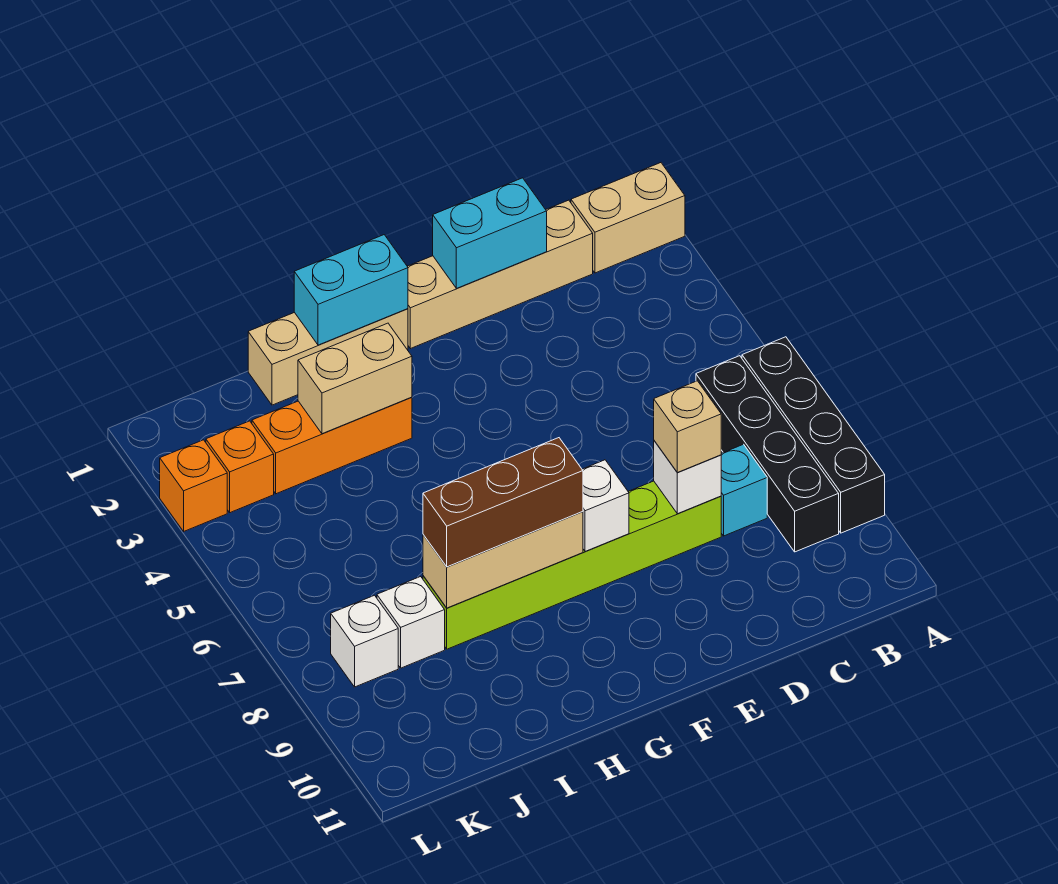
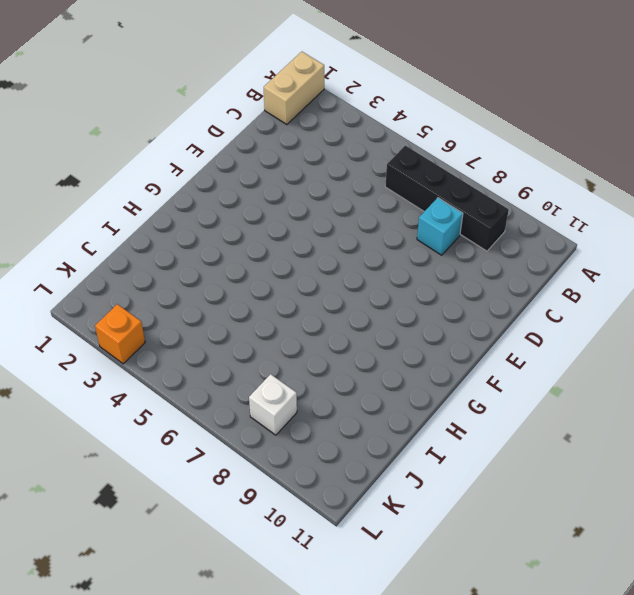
none -> black brick A6:A9 level 1
none -> tan brick C1:F1 level 1
none -> lime brick D8:I8 level 1

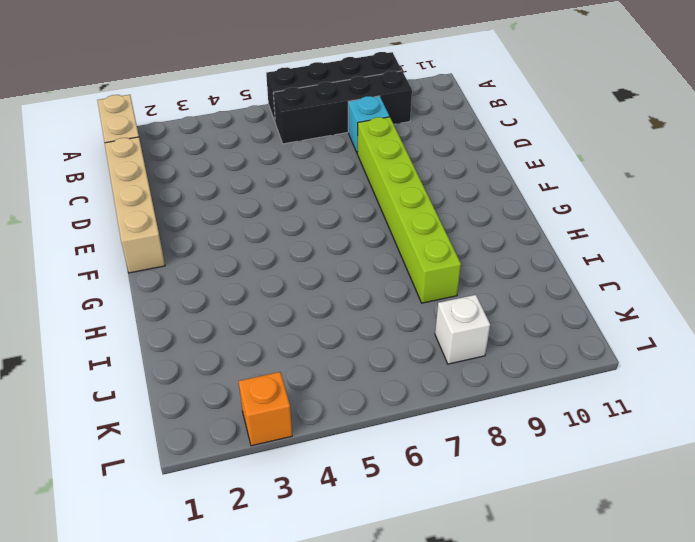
none -> tan brick G1:I1 level 1
none -> orange brick H3:J3 level 1
none -> white brick J8 level 1

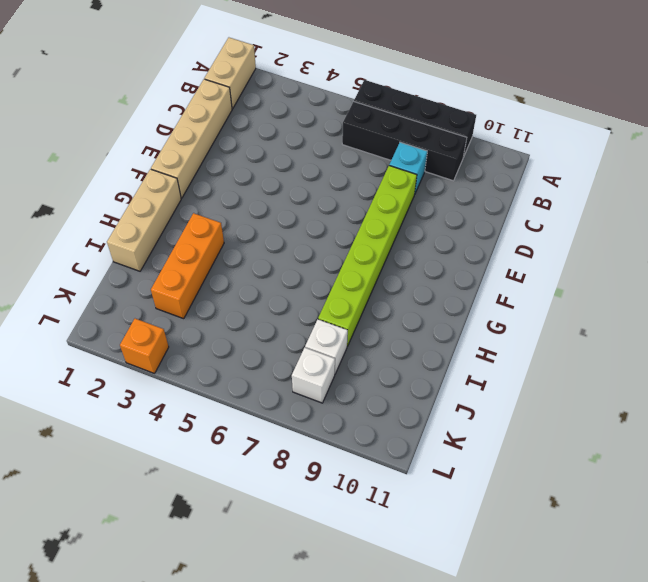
none -> orange brick K3 level 1
none -> cyan brick D1:E1 level 2
none -> white brick D8 level 2

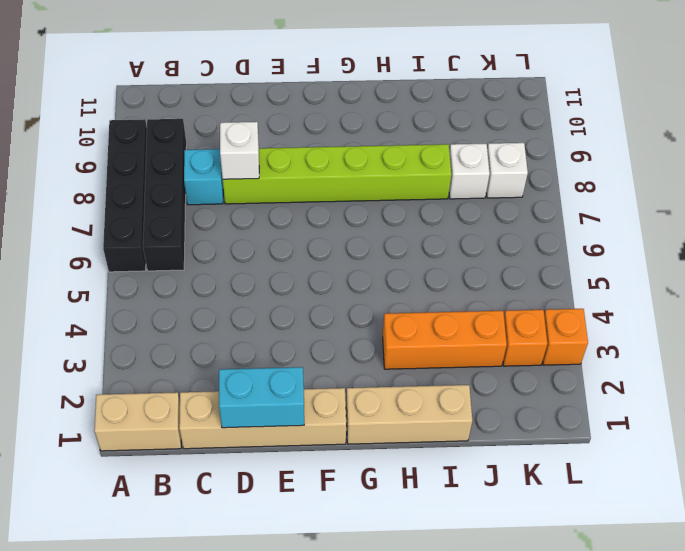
none -> white brick F8 level 2
none -> cyan brick G1:H1 level 2
none -> tan brick G8:I8 level 2

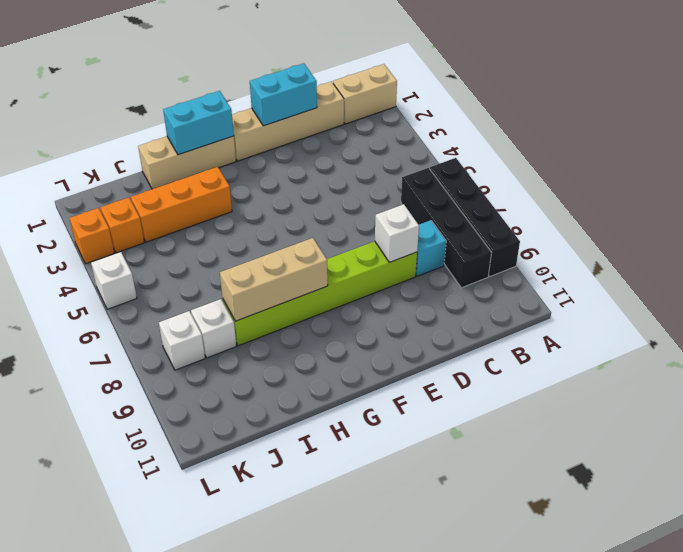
white brick L5 level 1 -> white brick F8 level 2
none -> tan brick H3:I3 level 2
none -> tan brick D8 level 3
none -> brown brick G8:I8 level 3

